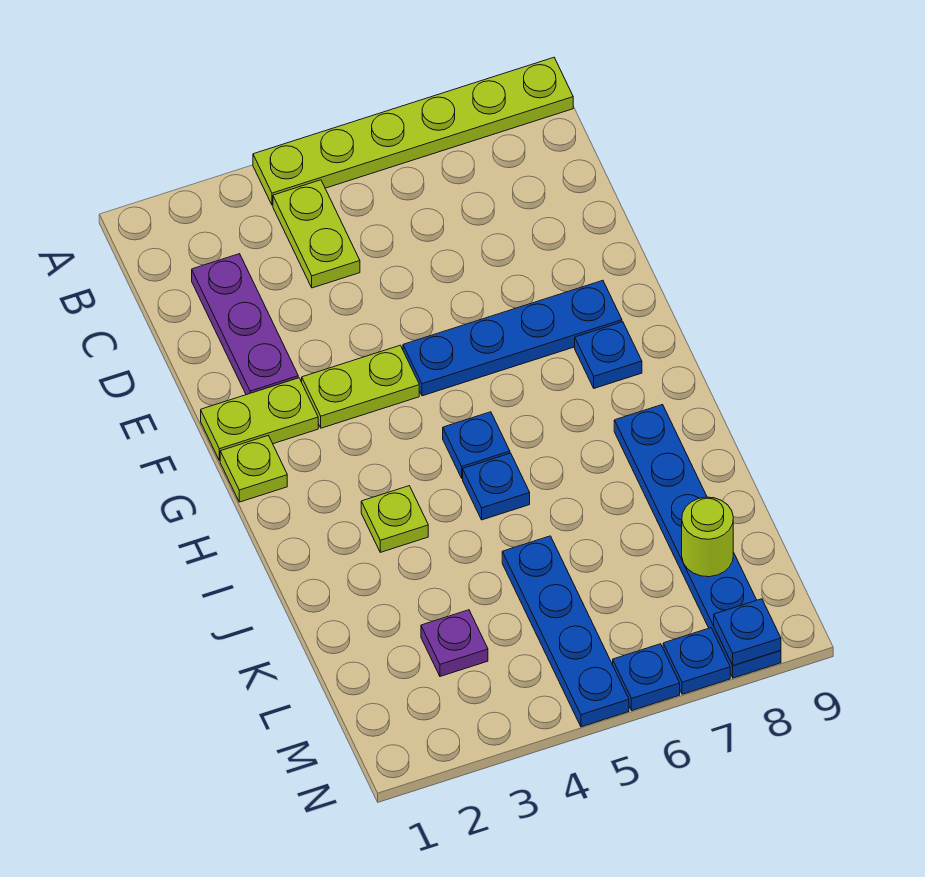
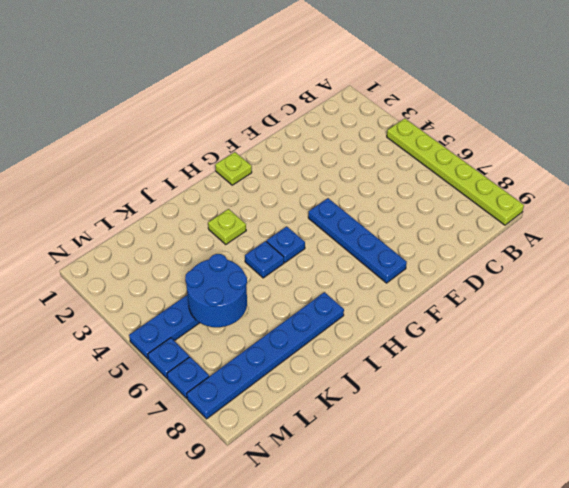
blue round brick K5:L6 level 2 -> none
none -> lime plate B4:C4 level 1
none -> purple plate C2:E2 level 1
none -> lime plate F1:F2 level 1

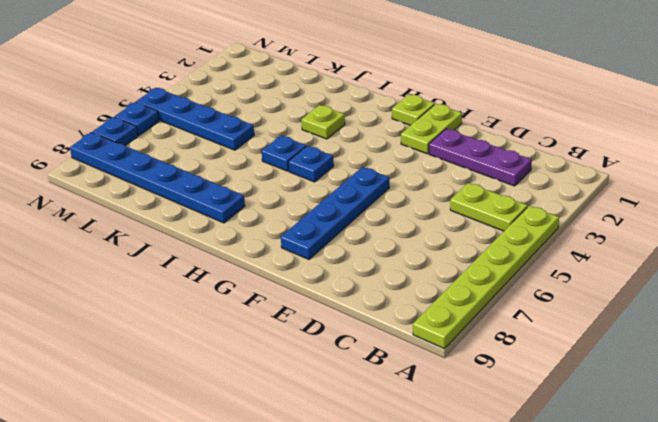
none -> lime plate F3:F4 level 1
none -> blue plate G8 level 1
none -> purple plate L3 level 1

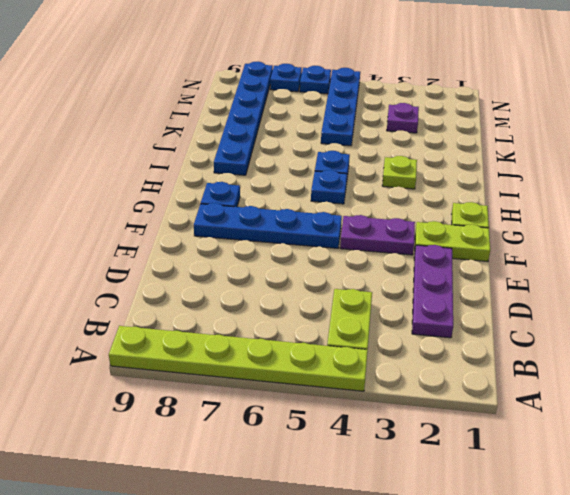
purple plate F3:F4 level 1 -> lime plate F3:F4 level 1
none -> lime round brick L8 level 2
none -> blue plate N8 level 2

